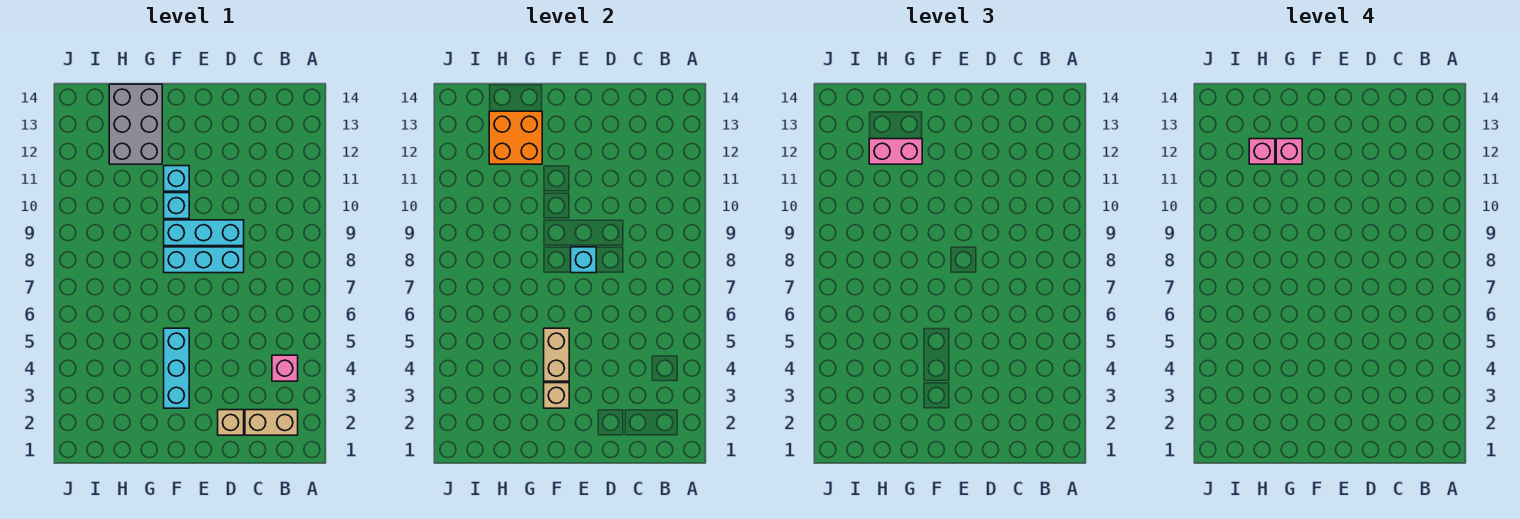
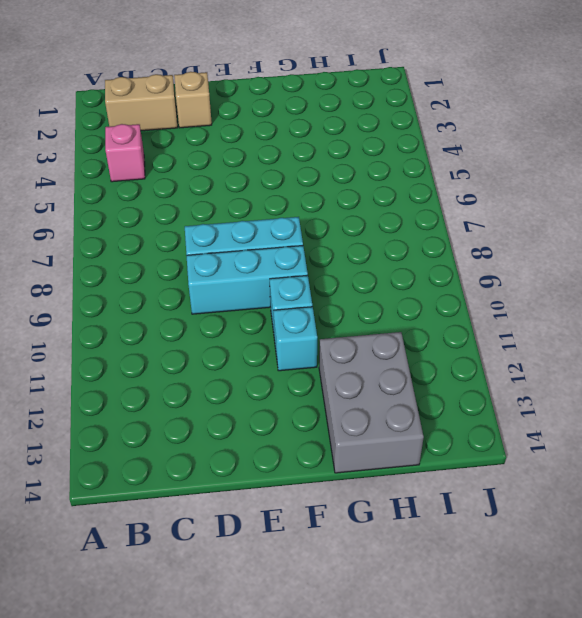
none -> cyan brick F3:F5 level 1
none -> cyan brick E8 level 2
none -> tan brick F3 level 2

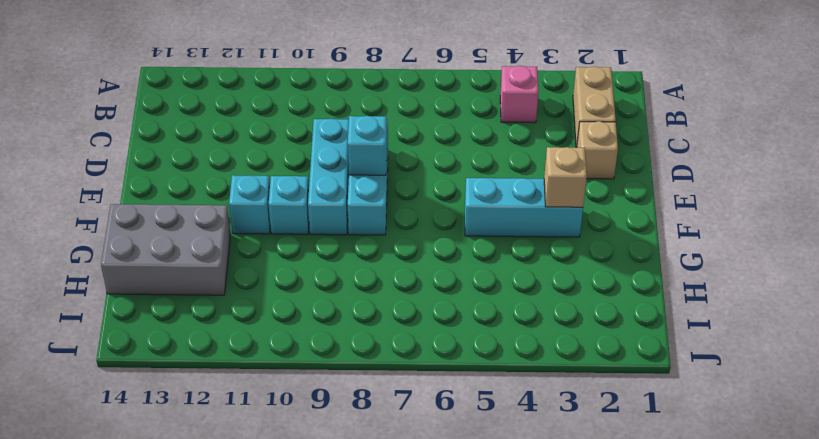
none -> tan brick F4:F5 level 2
none -> orange brick G12:H13 level 2
none -> pink brick G12:H12 level 3

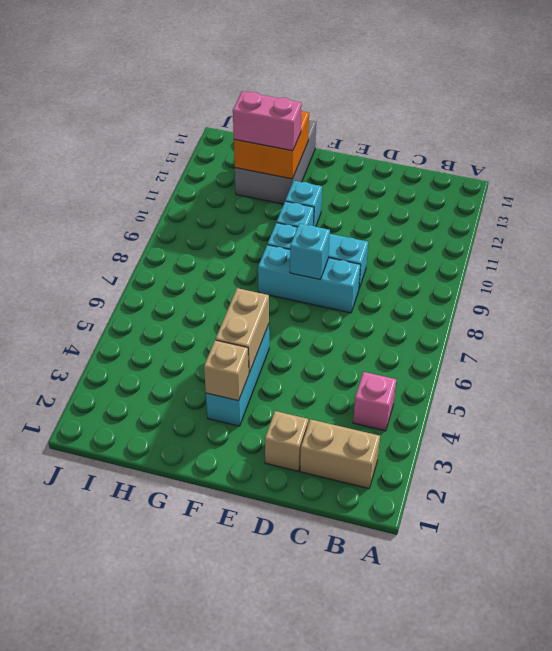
none -> pink brick G12 level 4
none -> pink brick H12 level 4

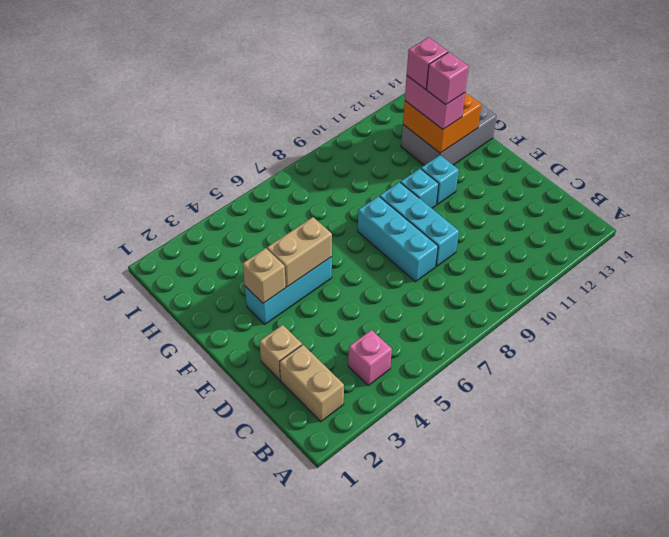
none -> cyan brick E8 level 2

